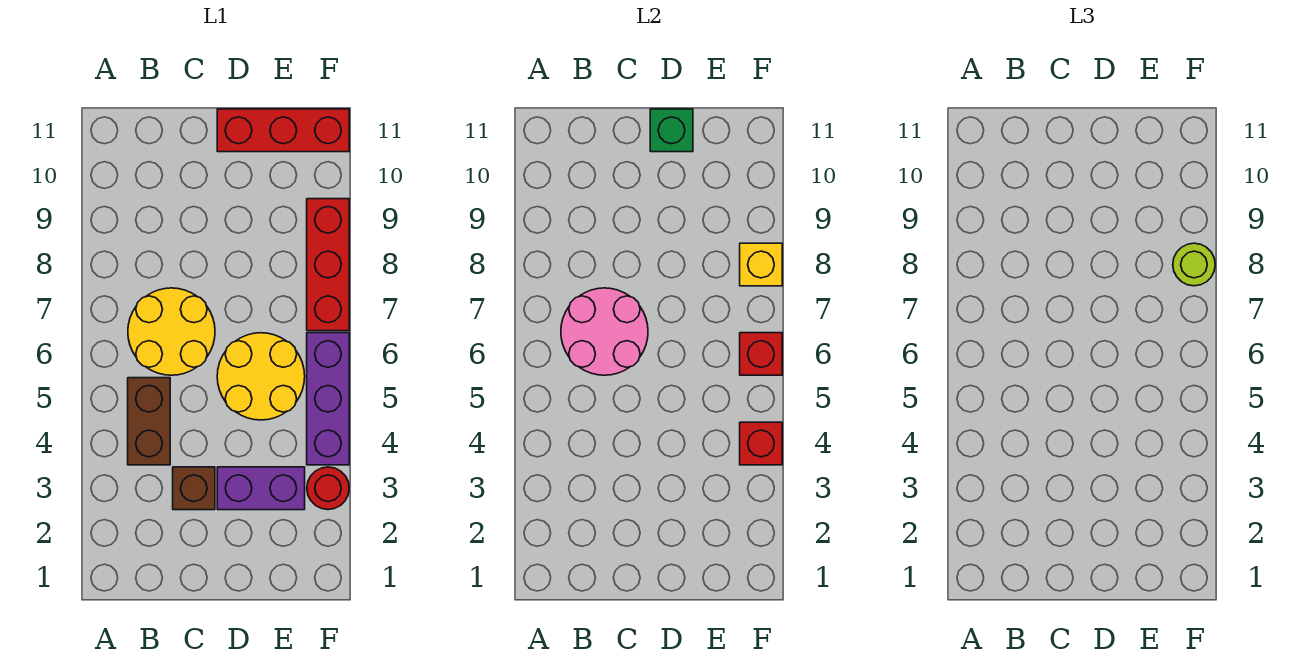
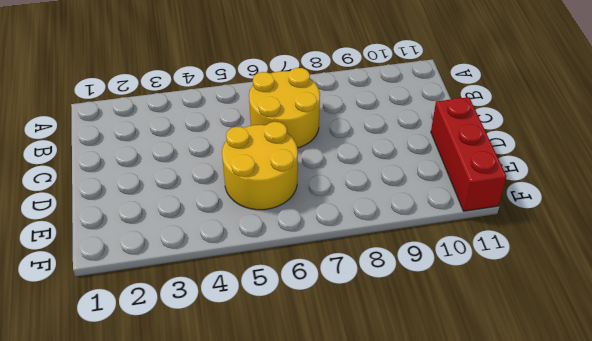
none -> brown brick B4:B5 level 1
none -> brown brick C3 level 1
none -> purple brick D3:E3 level 1

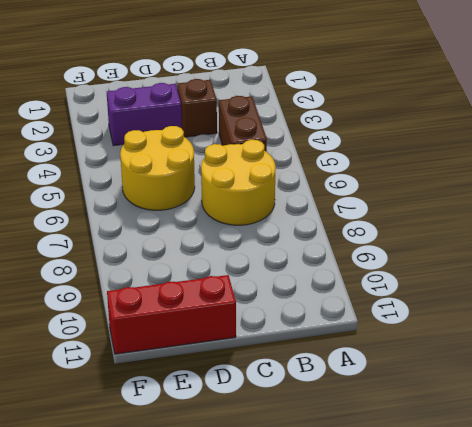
none -> red round brick F3 level 1
none -> purple brick F4:F6 level 1
none -> red brick F7:F9 level 1

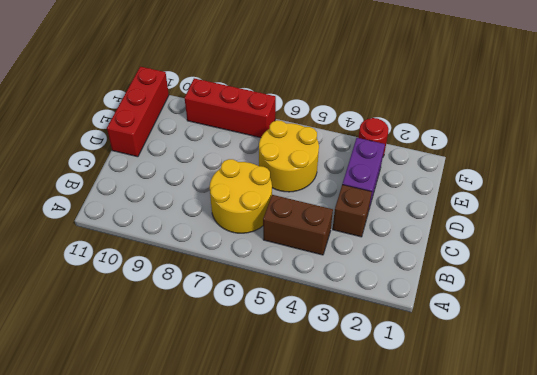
none -> purple brick F4:F6 level 1
none -> pink round brick B6:C7 level 2
none -> green brick D11 level 2

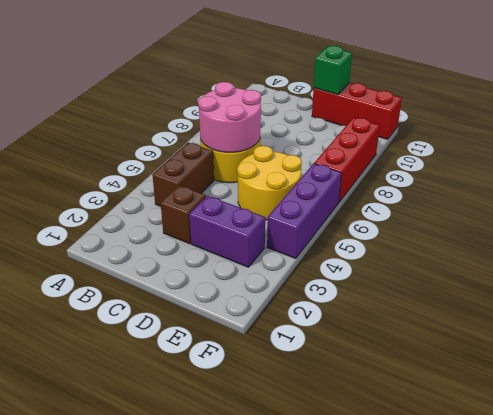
none -> red round brick F3 level 1
none -> red brick F4 level 2
none -> red brick F6 level 2

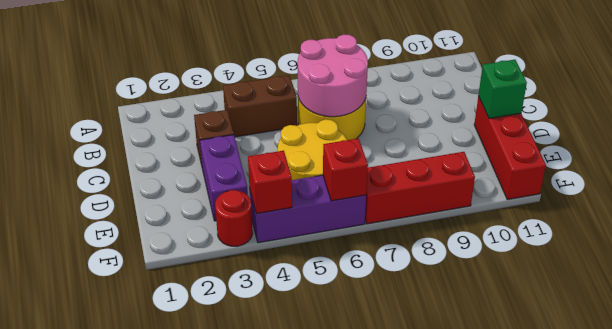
none -> yellow brick F8 level 2
none -> lime round brick F8 level 3

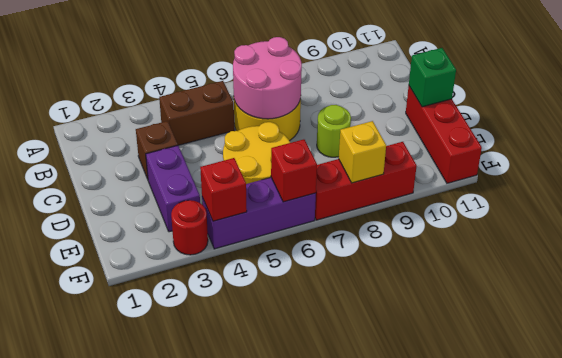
lime round brick D8 level 1 -> lime round brick F8 level 3

